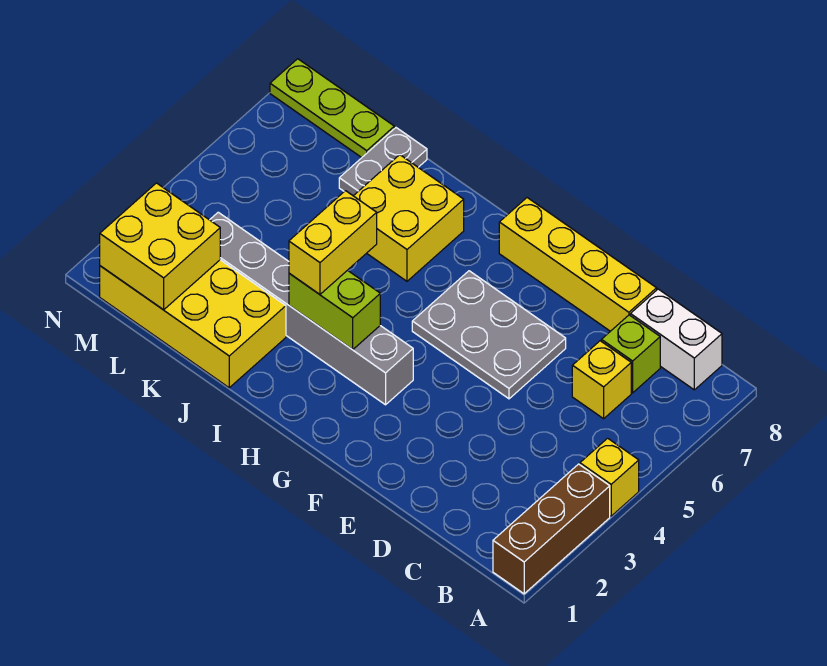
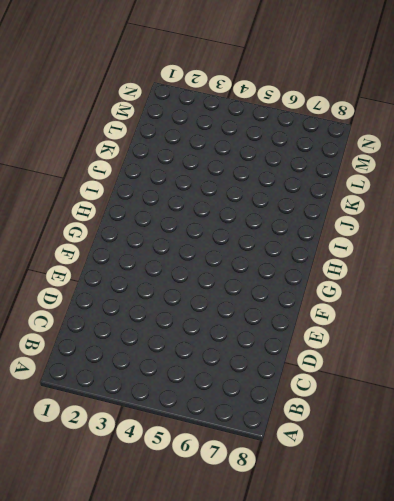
none -> brown brick A1:A3 level 1
none -> yellow brick A4 level 1
none -> white brick B8:C8 level 1

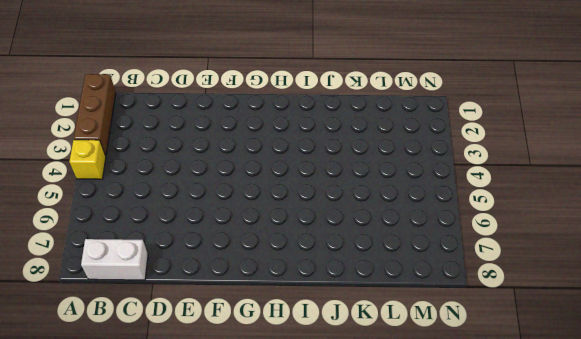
none -> yellow brick C6 level 1
none -> lime brick C7 level 1
none -> yellow brick D8:G8 level 1

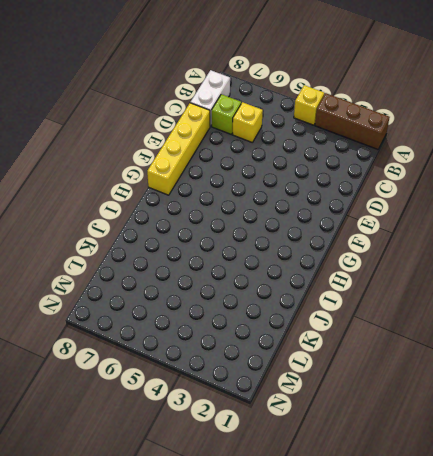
none -> grey plate E5:G6 level 1
none -> grey brick G3:L3 level 1
none -> yellow brick I6:J7 level 1

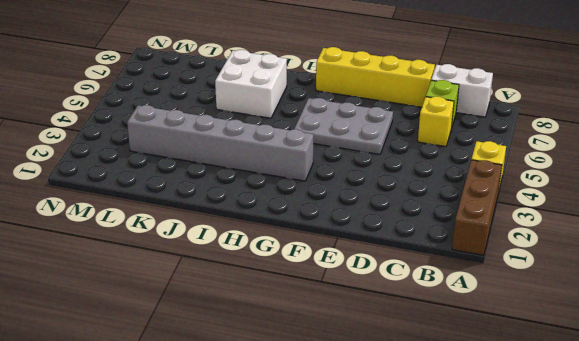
white brick I6:J7 level 1 -> yellow brick I6:J7 level 1
none -> yellow brick J1:M2 level 1
none -> grey plate K7:K8 level 1
none -> lime plate L8:N8 level 1

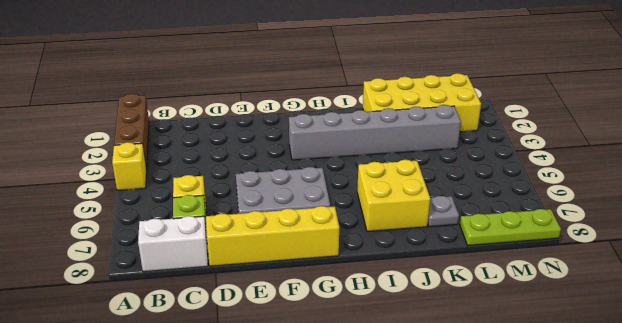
grey plate K7 level 1 -> grey plate K7:K8 level 1
none -> lime brick H3:I3 level 2
none -> yellow brick L1:M2 level 2
none -> yellow brick I3:I4 level 3

